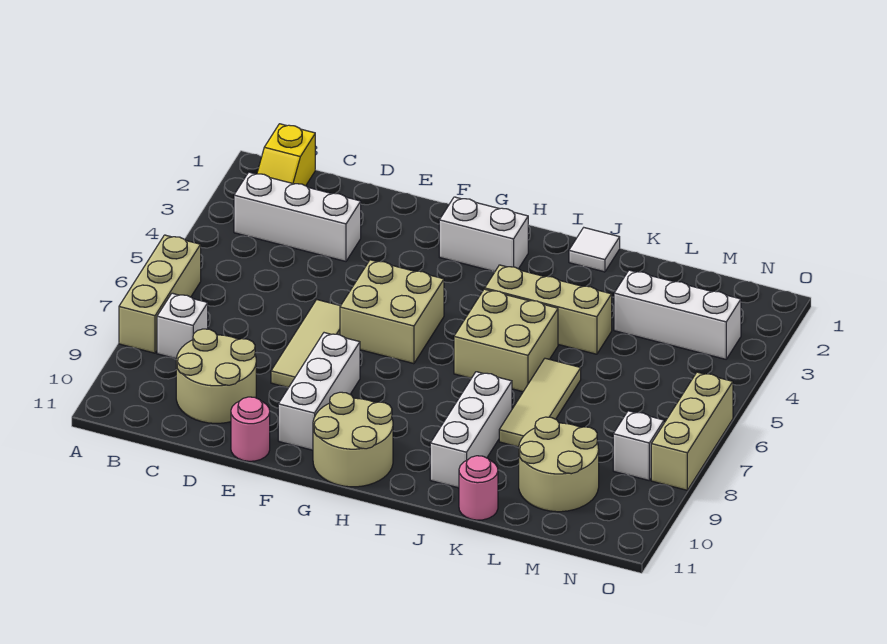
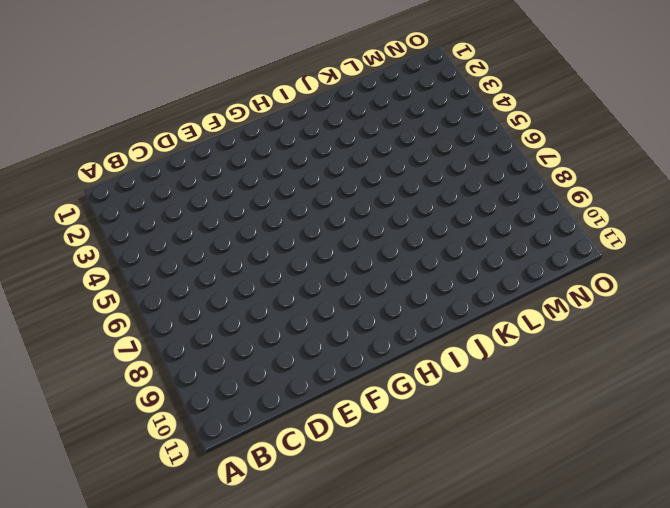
none -> tan brick A6:A8 level 1
none -> yellow slope B1:B2 level 1 top 1
none -> white brick B3:D3 level 1

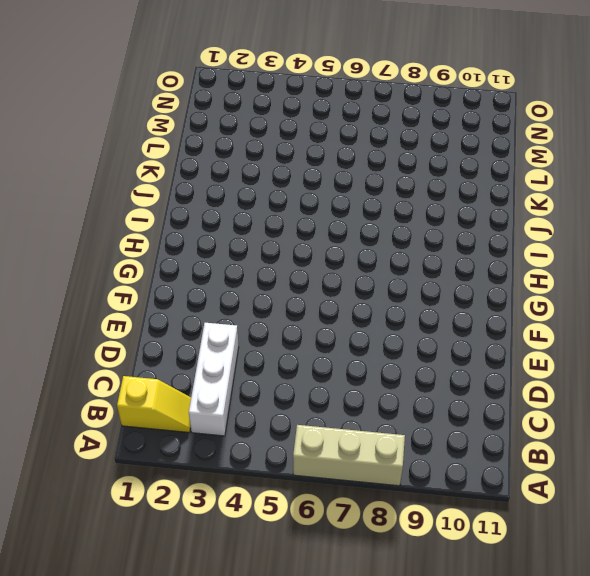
none -> white brick B8 level 1
none -> tan round brick C9:D10 level 1
none -> tan tile E6:E8 level 1

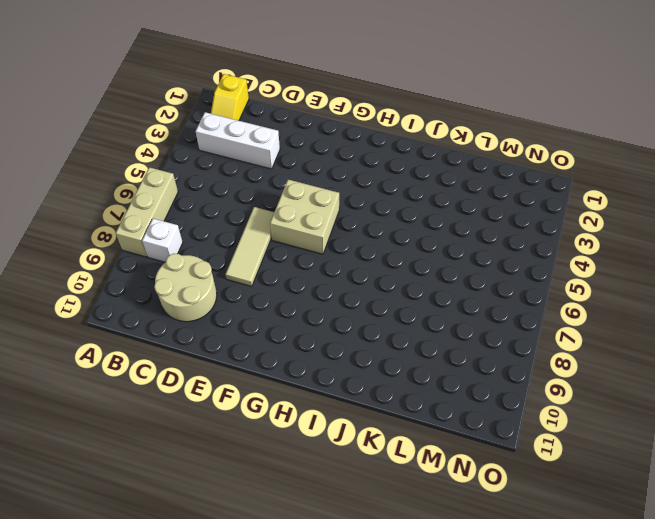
none -> pink round brick E11 level 1
none -> white brick F8:F10 level 1
none -> white brick G2:H2 level 1

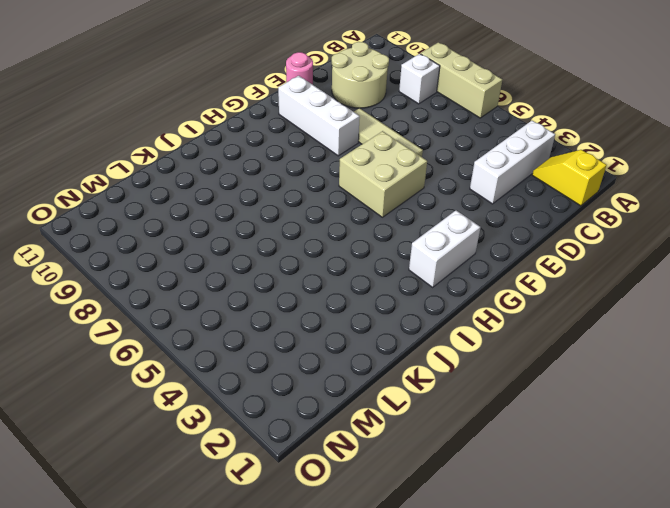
none -> tan round brick G10:H11 level 1
none -> tan brick I4:K4 level 1
none -> tan brick I5:J6 level 1

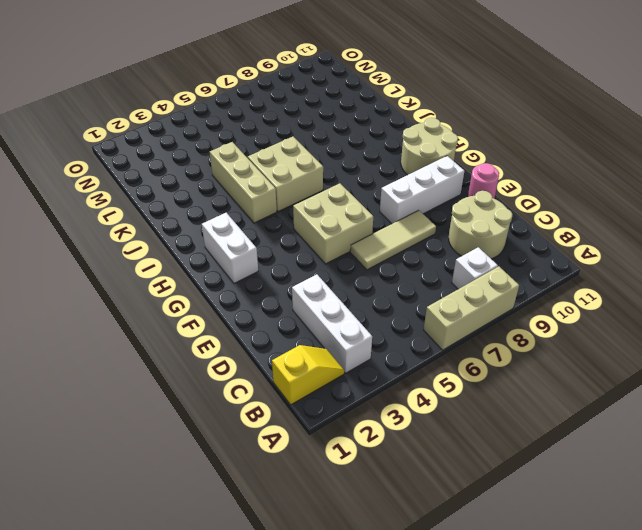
none -> white tile J1 level 1
none -> white brick J8:J10 level 1
none -> tan tile K6:K8 level 1

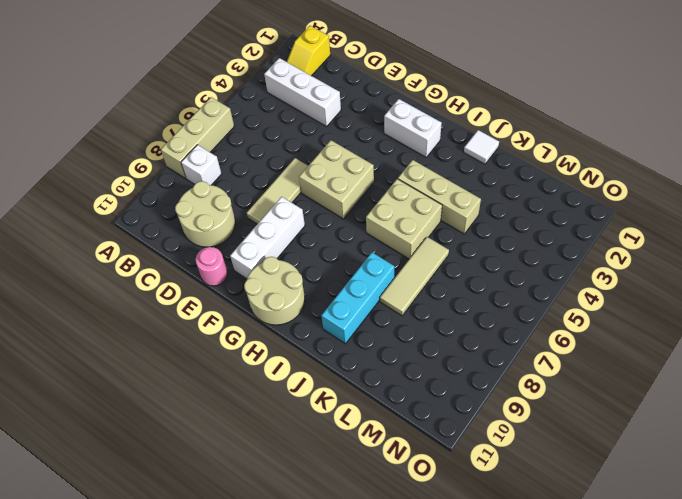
cyan brick J8:J10 level 1 -> white brick J8:J10 level 1
none -> pink round brick K11 level 1
none -> white brick L3:N3 level 1
none -> tan round brick L9:M10 level 1

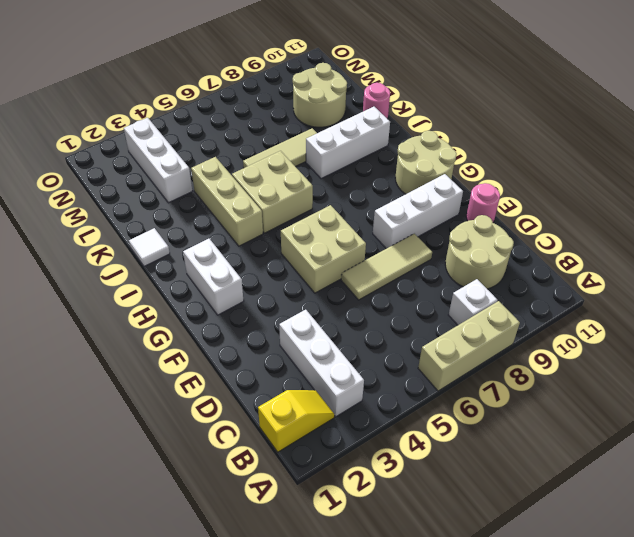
none -> white brick N8 level 1
none -> tan brick O6:O8 level 1

